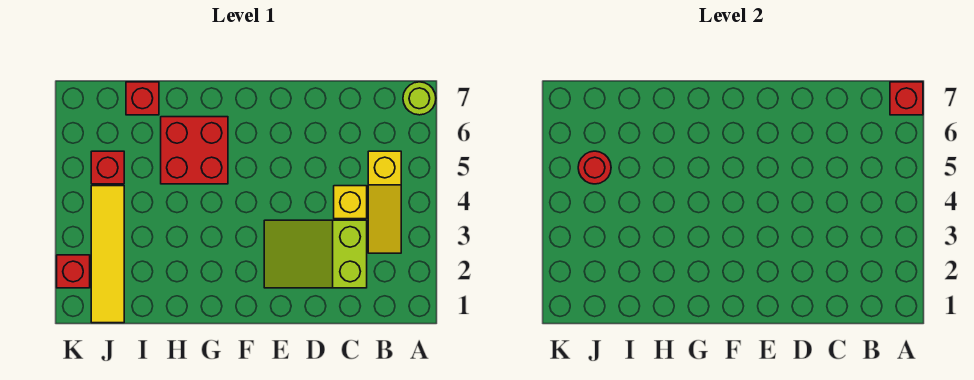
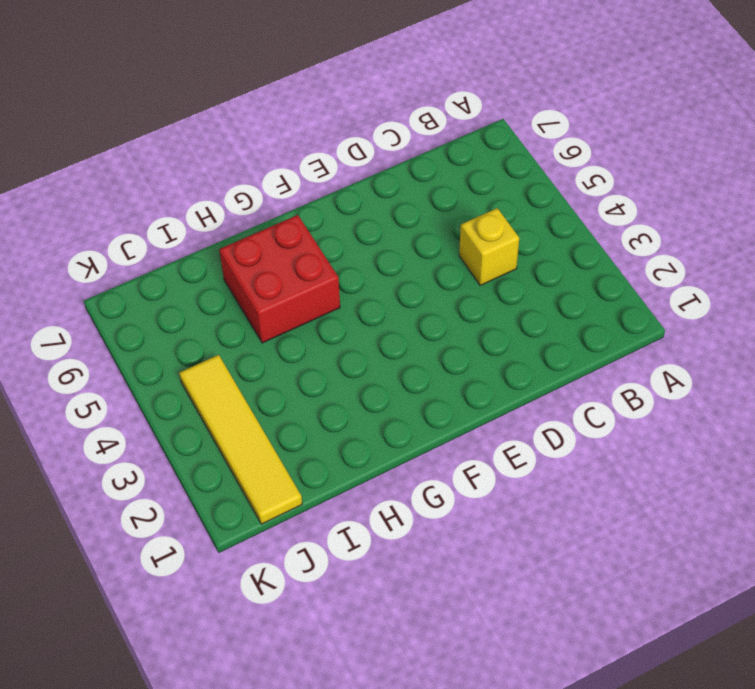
none -> lime round brick A7 level 1
none -> yellow slope B3:B5 level 1 top 5

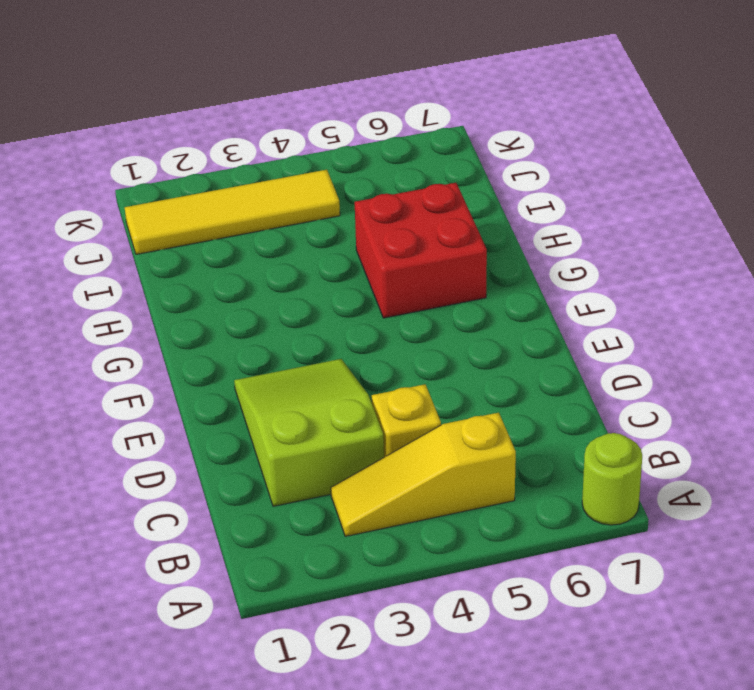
none -> red brick I7 level 1
none -> red brick J5 level 1

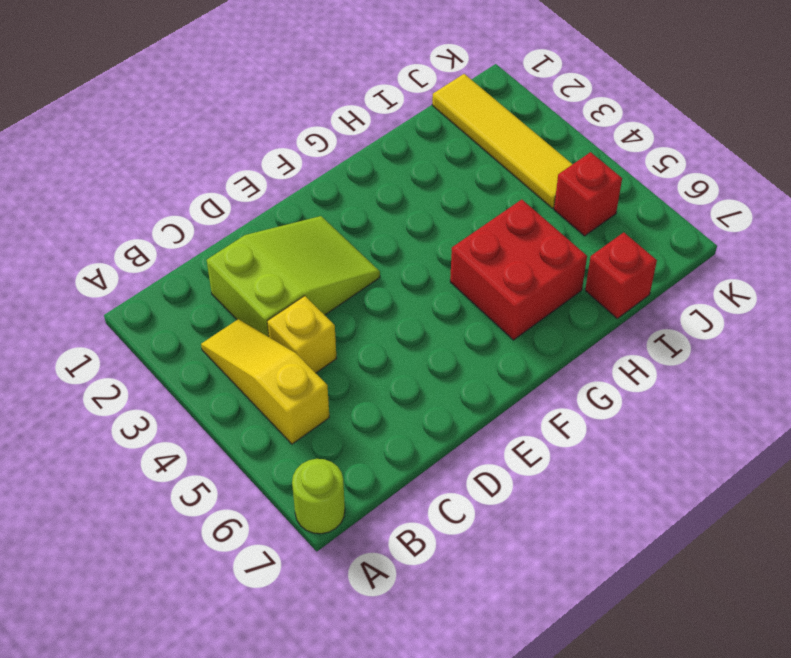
none -> red brick K2 level 1
none -> red brick A7 level 2

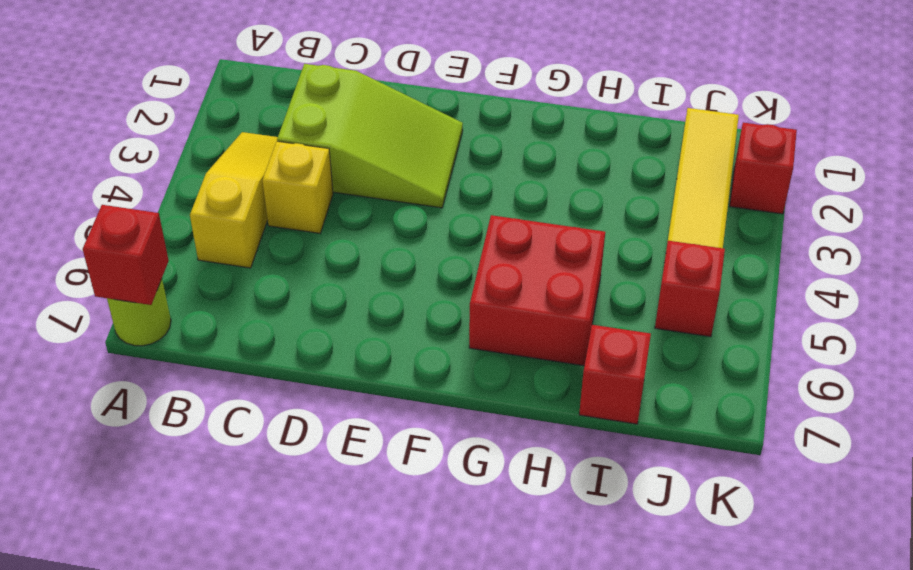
none -> red round brick J5 level 2

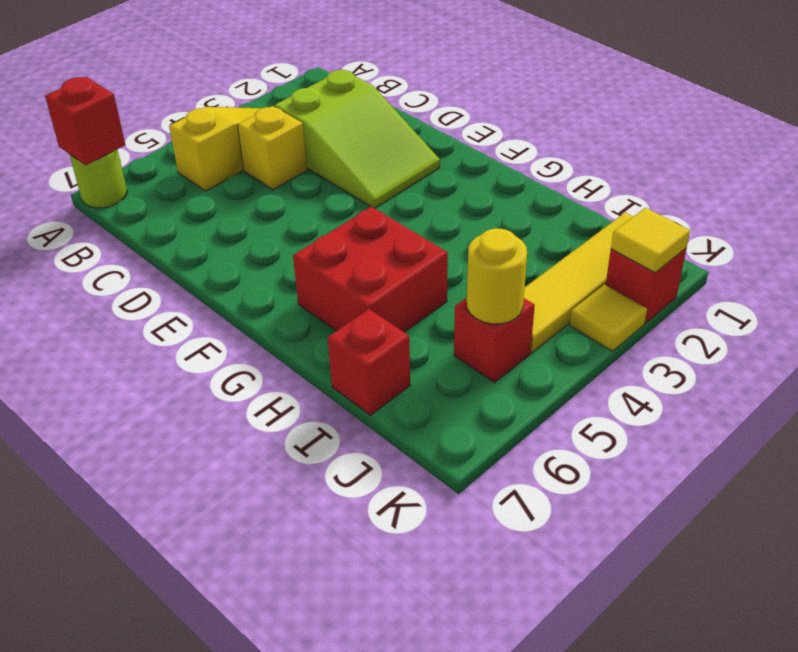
yellow round brick J5 level 2 -> red round brick J5 level 2
yellow tile K2 level 2 -> none
yellow tile K3 level 1 -> none

